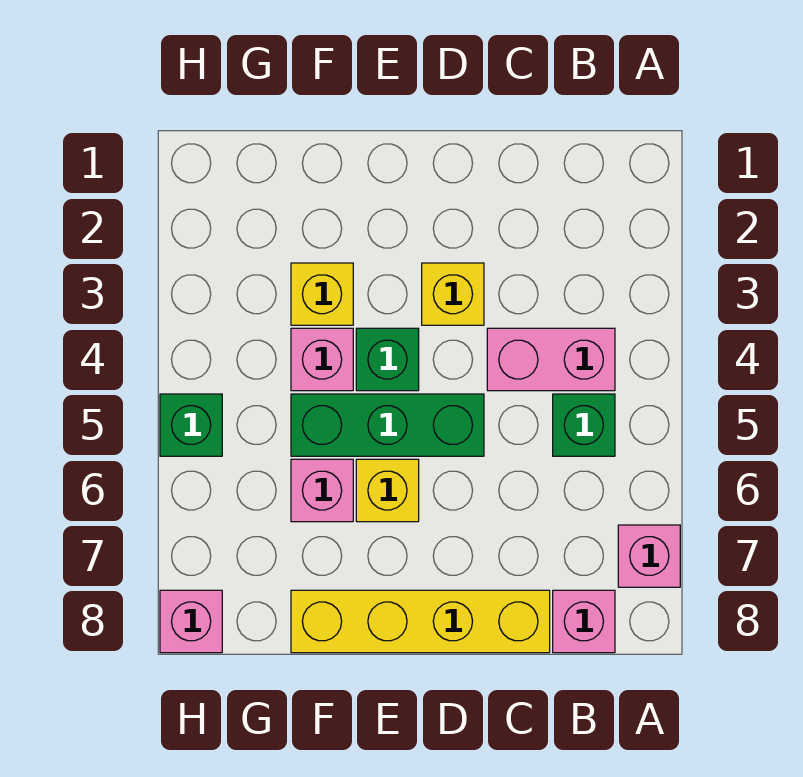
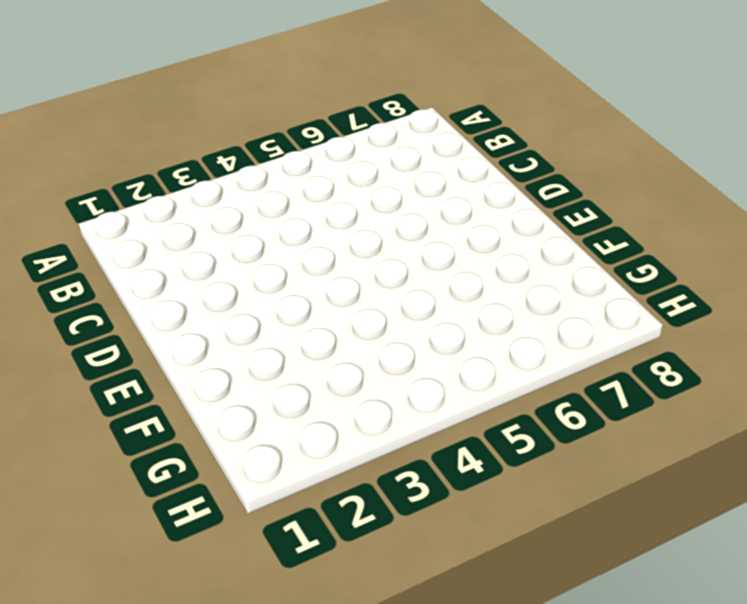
none -> pink brick A7 level 1
none -> pink brick B4:C4 level 1
none -> green brick B5 level 1

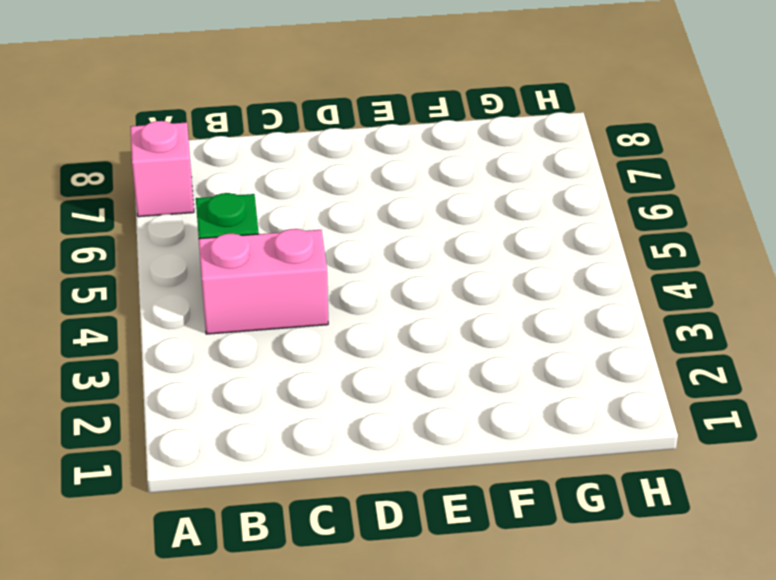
none -> pink brick B8 level 1
none -> yellow brick C8:F8 level 1
none -> yellow brick D3 level 1

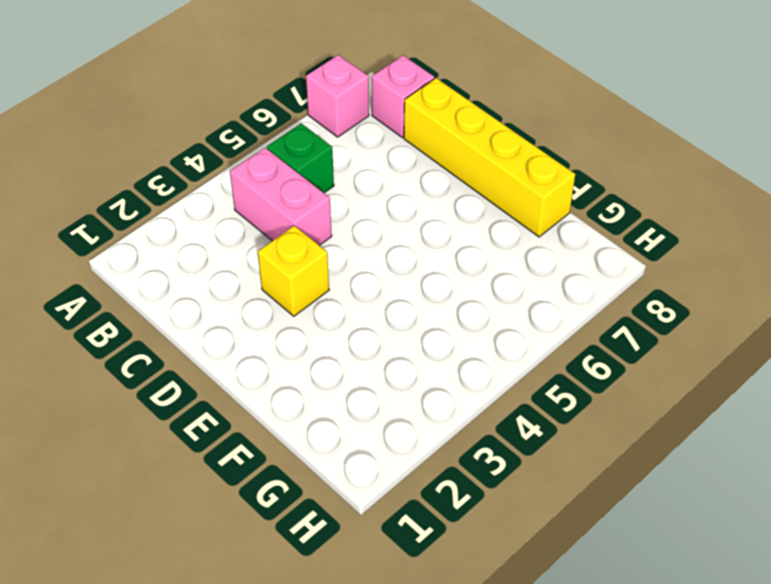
none -> green brick D5:F5 level 1
none -> green brick E4 level 1
none -> yellow brick E6 level 1

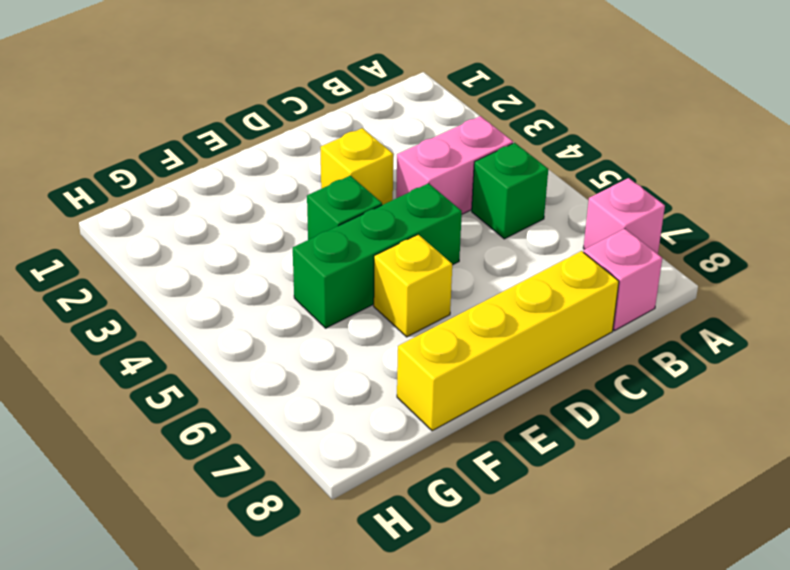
none -> yellow brick F3 level 1
none -> pink brick F4 level 1
none -> pink brick F6 level 1

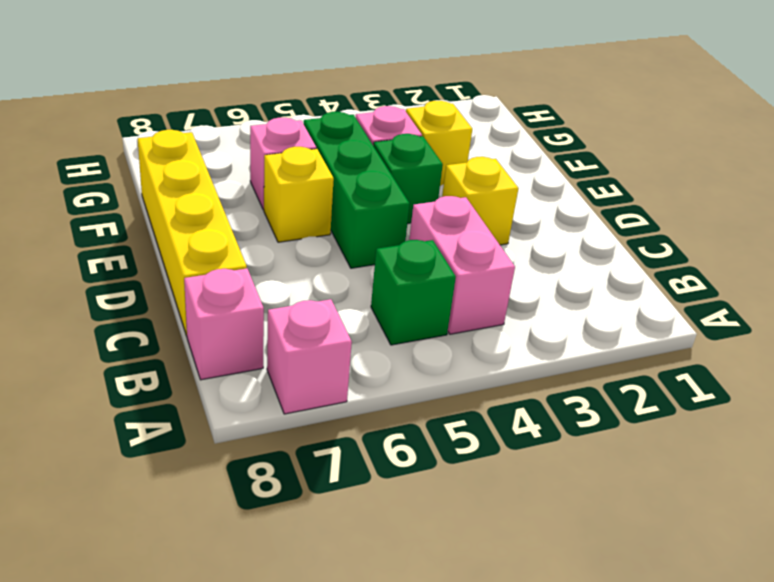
none -> green brick H5 level 1
none -> pink brick H8 level 1

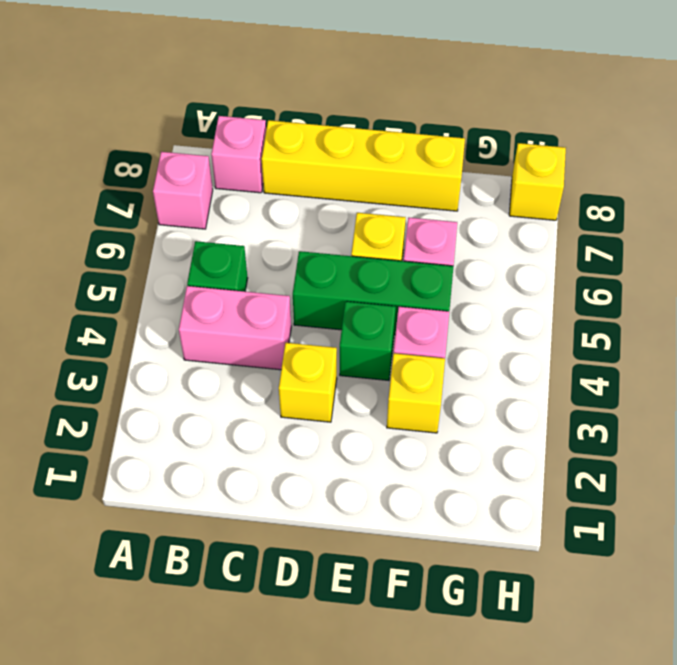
yellow brick H8 level 1 -> pink brick H8 level 1
none -> green brick H5 level 1

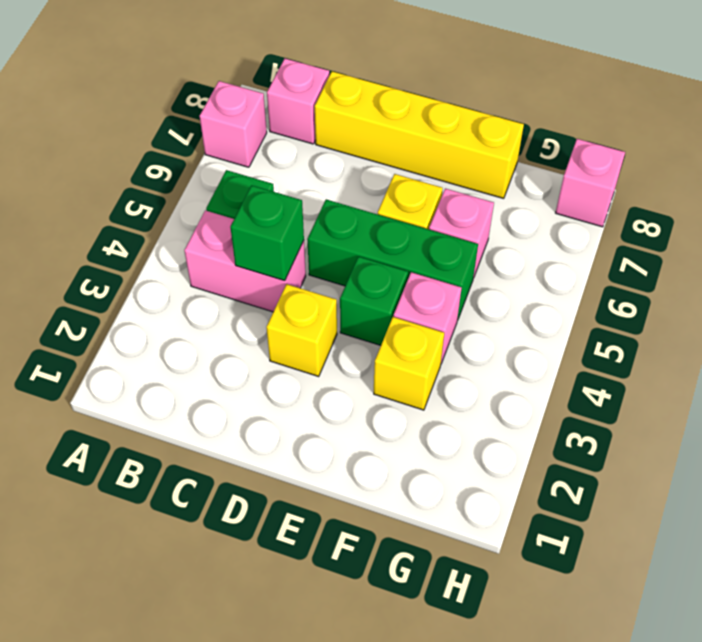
green brick C4 level 2 -> green brick H5 level 1

